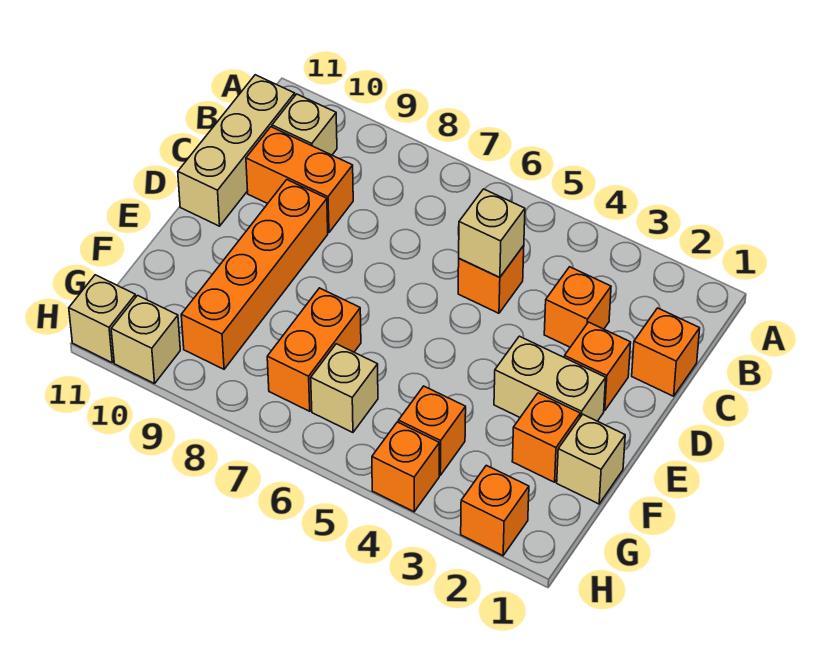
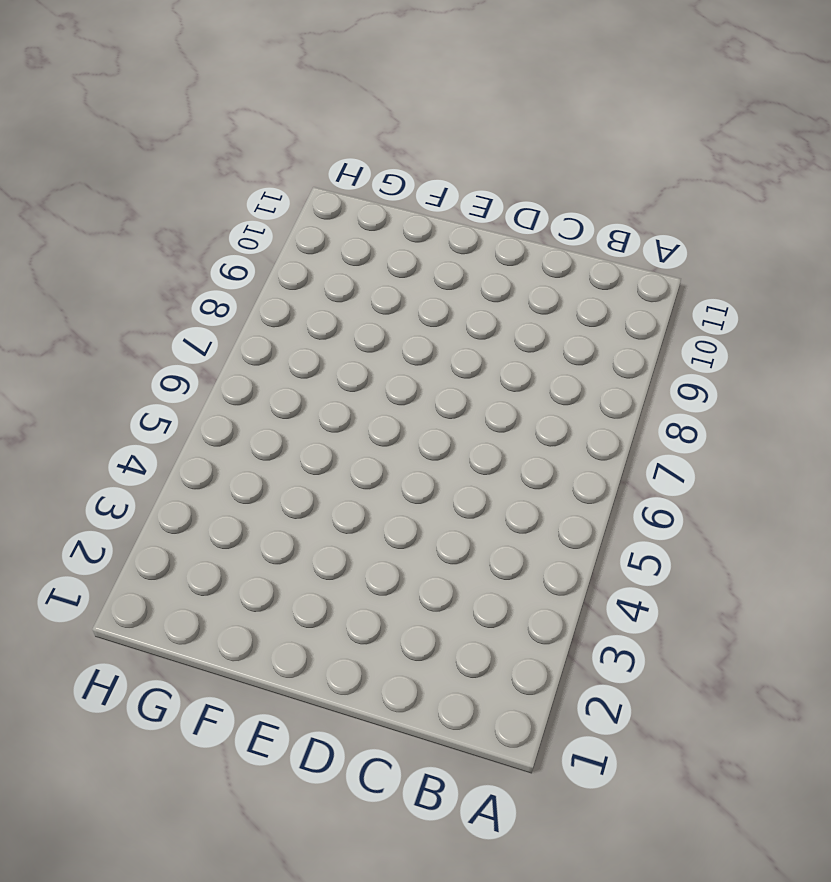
none -> tan brick B10 level 1
none -> tan brick B11:D11 level 1
none -> orange brick C1 level 1

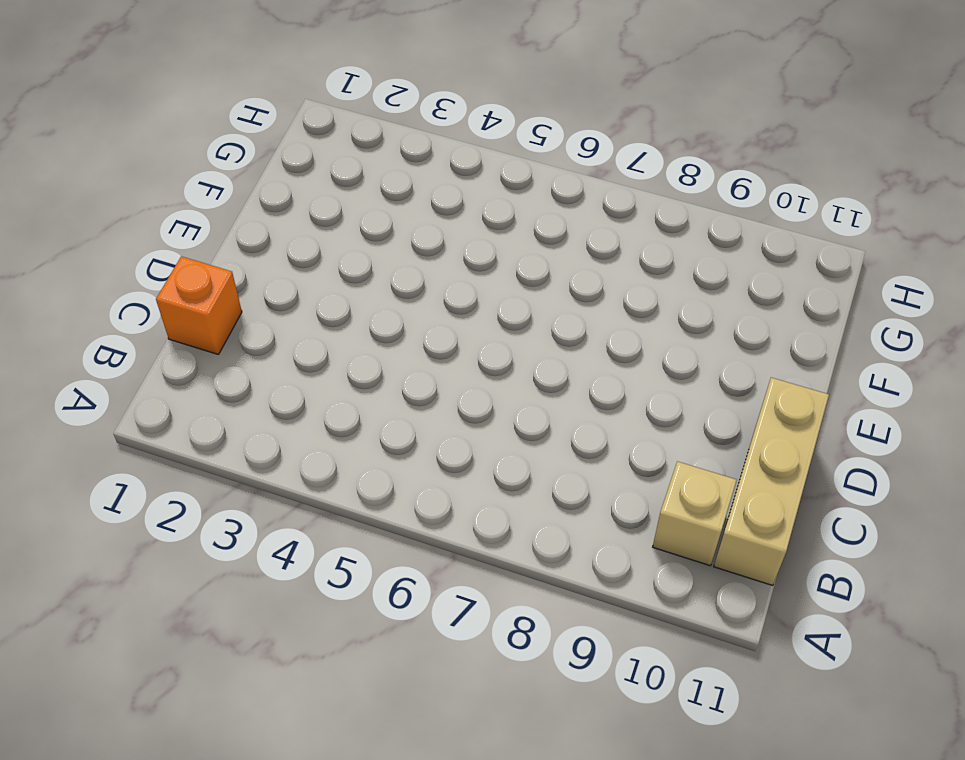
none -> orange brick C3 level 1
none -> orange brick C5 level 1
none -> orange brick C9:C10 level 1

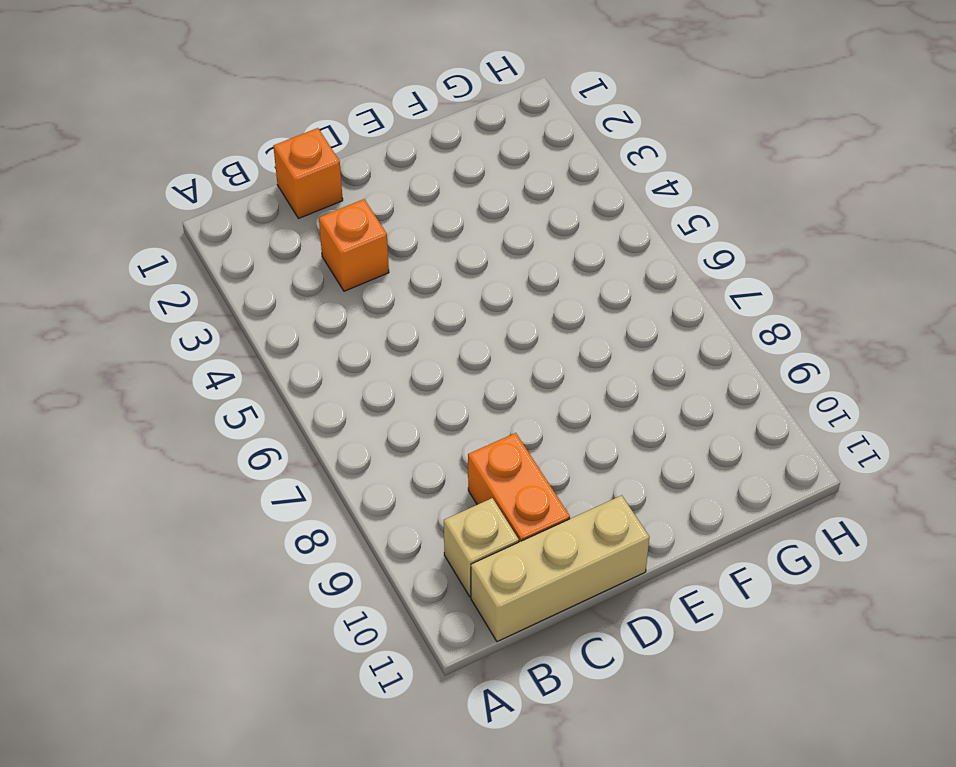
none -> orange brick C5 level 1
none -> orange brick D2 level 1
none -> orange brick D9:G9 level 1

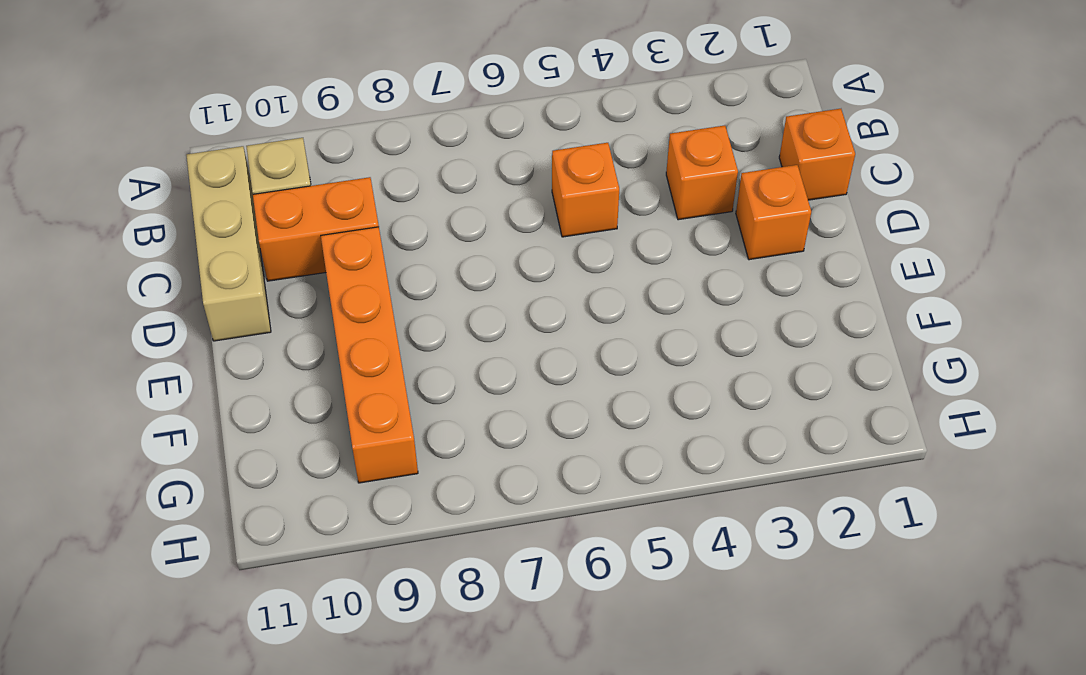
none -> tan brick E2:E3 level 1
none -> tan brick F1 level 1
none -> orange brick F2 level 1

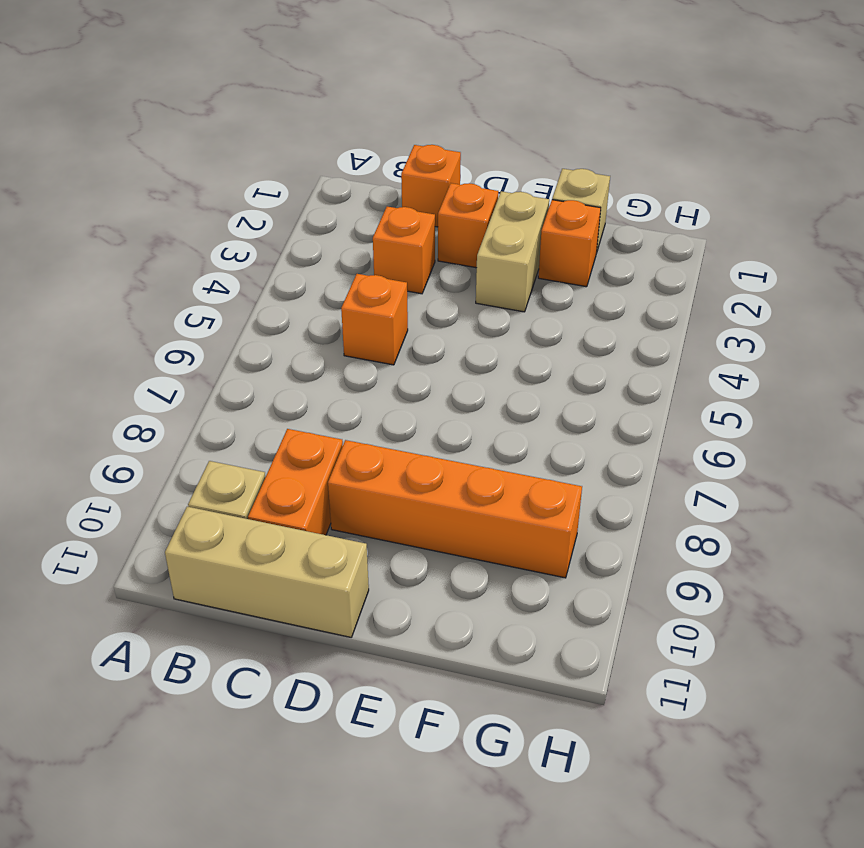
none -> orange brick F7:G7 level 1
none -> orange brick G4 level 1
none -> tan brick G6 level 1

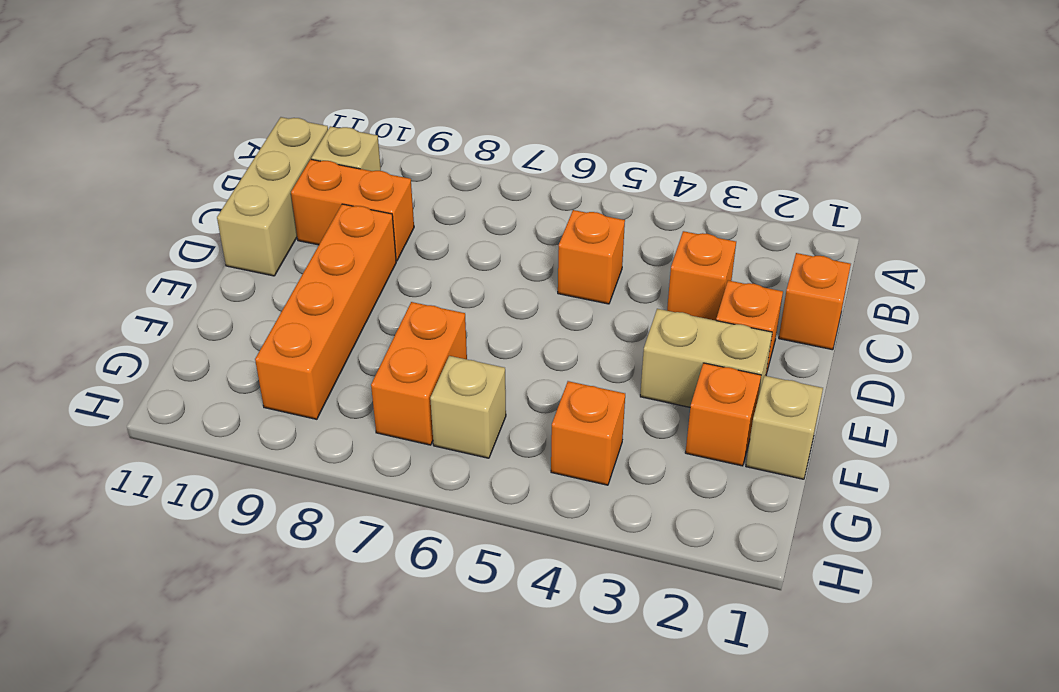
none -> orange brick H2 level 1
none -> orange brick H4 level 1
none -> tan brick H10 level 1

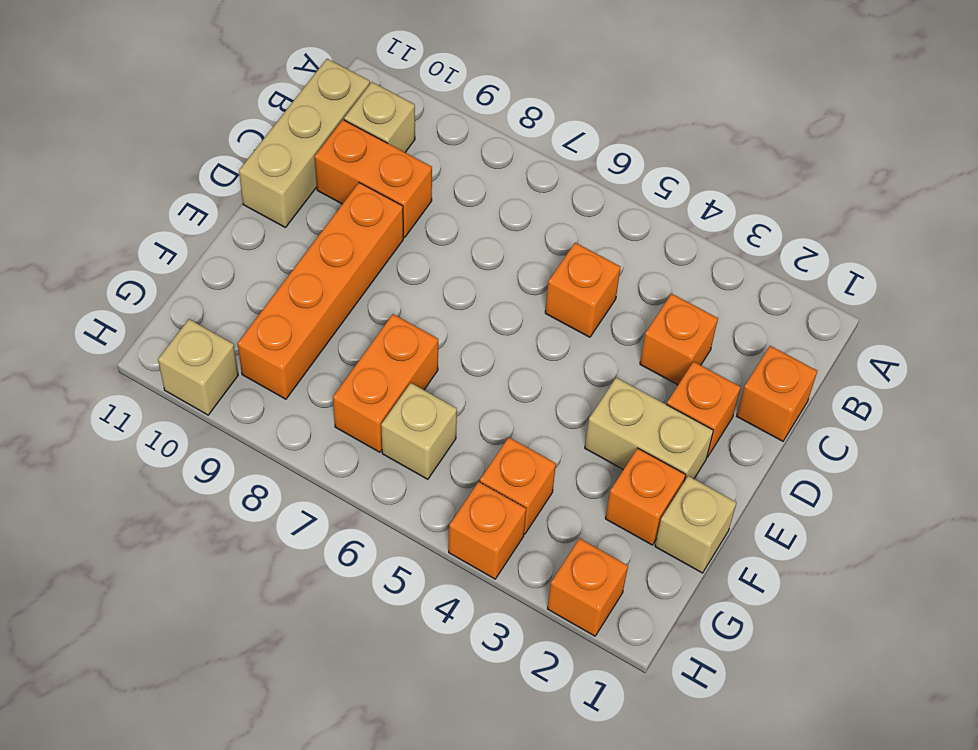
none -> tan brick H11 level 1
none -> tan brick C5 level 2

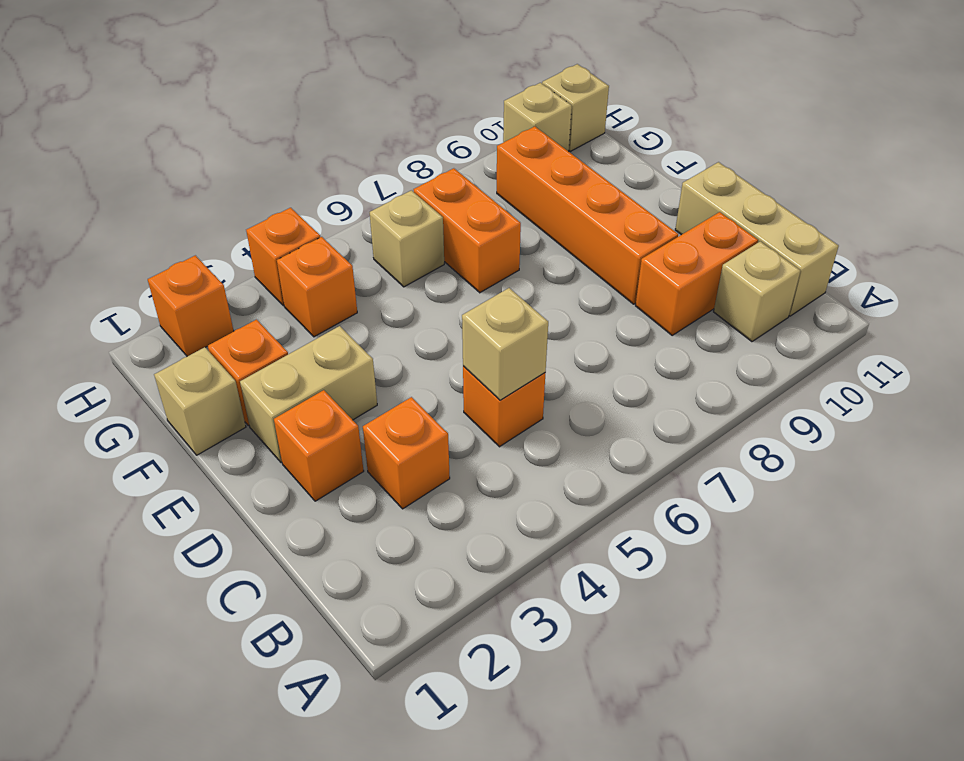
none -> orange brick C1 level 1

